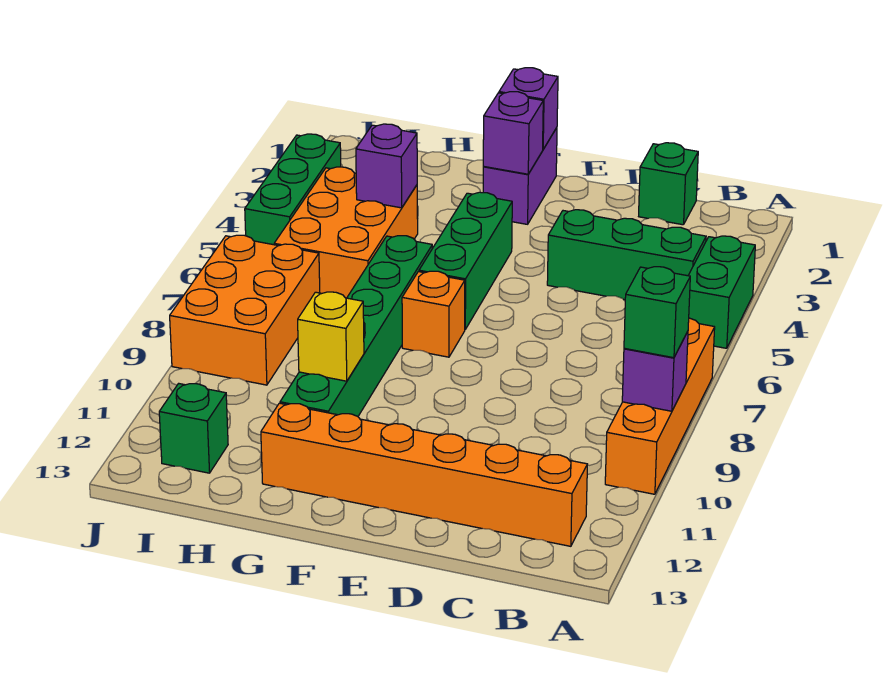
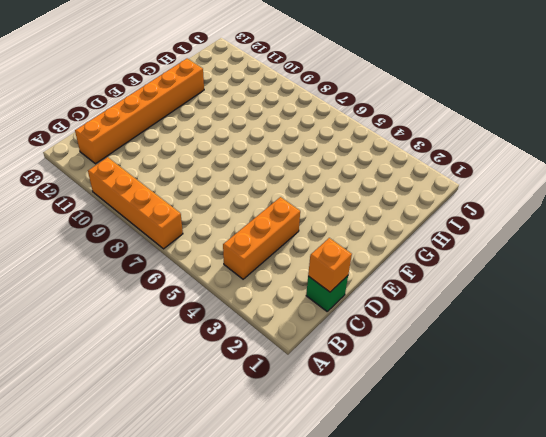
orange brick B4:D4 level 1 -> green brick B4:D4 level 1
orange brick C1 level 2 -> orange brick F7 level 1
none -> green brick A4:A5 level 1
none -> purple brick F1:F2 level 1
none -> green brick F4:F6 level 1

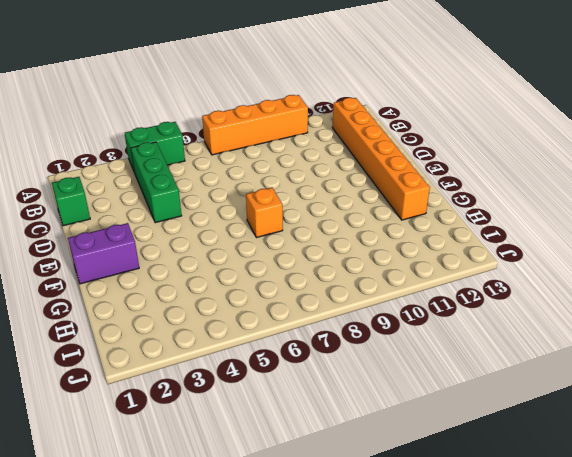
none -> green brick F4:F6 level 1
none -> green brick G6:G11 level 1
none -> orange brick H4:I6 level 1

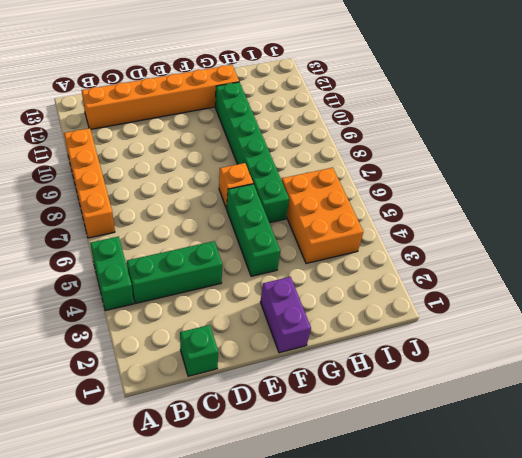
none -> orange brick I7:J9 level 1
none -> green brick I12 level 1
none -> green brick J3:J5 level 1

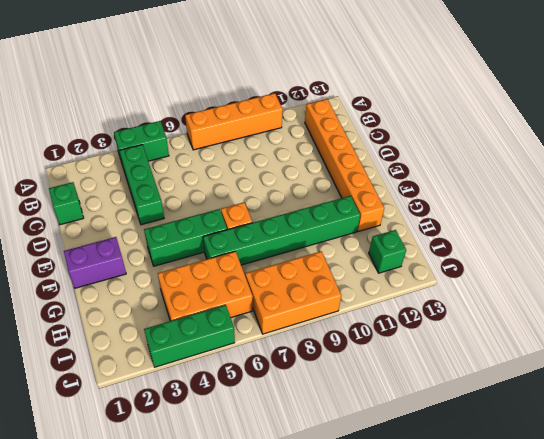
none -> purple brick A9 level 2
none -> purple brick F1 level 2
none -> purple brick F2 level 2

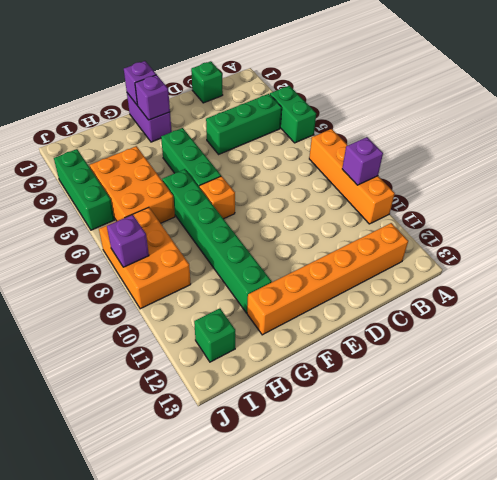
purple brick J8 level 2 -> purple brick H4 level 2
none -> yellow brick G10 level 2
none -> green brick A9 level 3

